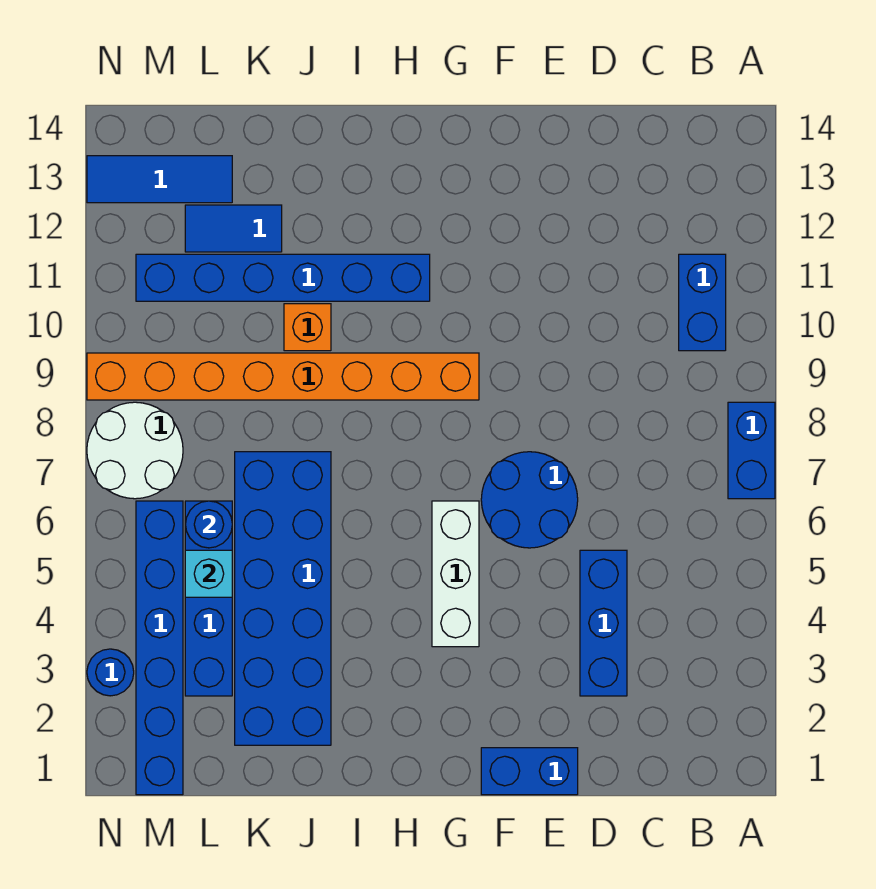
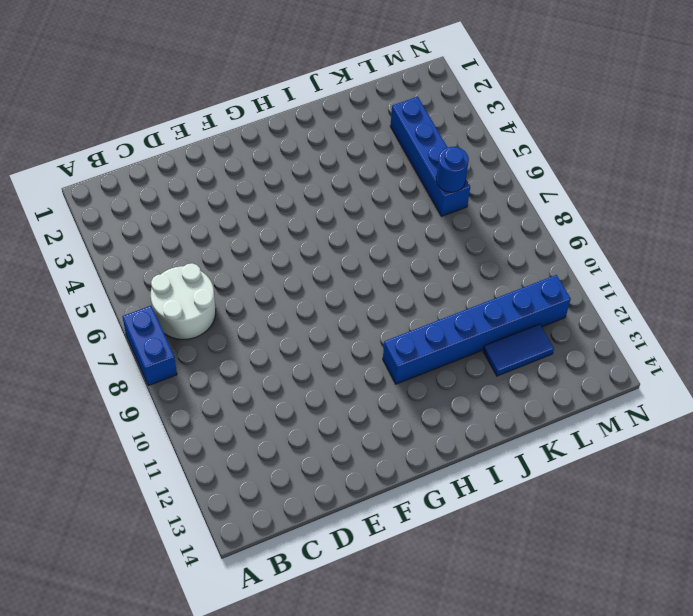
white round brick B6:C7 level 1 -> white round brick M7:N8 level 1
none -> blue brick B10:B11 level 1
none -> blue brick D3:D5 level 1
none -> blue brick E1:F1 level 1

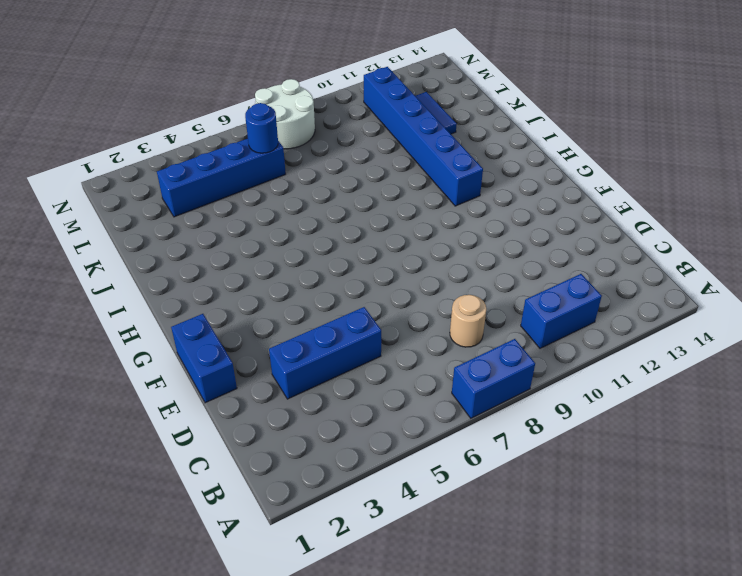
tan round brick C8 level 1 -> none
none -> blue round brick E6:F7 level 1
none -> white brick G4:G6 level 1
none -> orange brick G9:N9 level 1

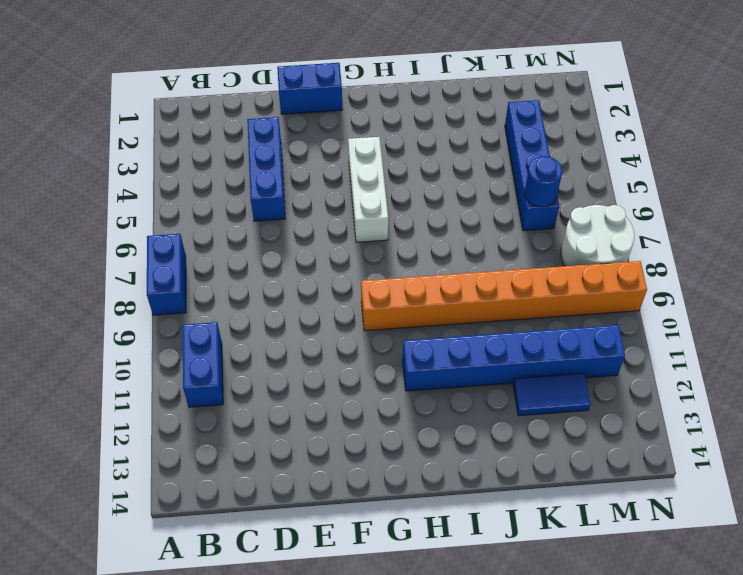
none -> blue round brick E6:F7 level 1
none -> blue brick J2:K7 level 1
none -> orange brick J10 level 1

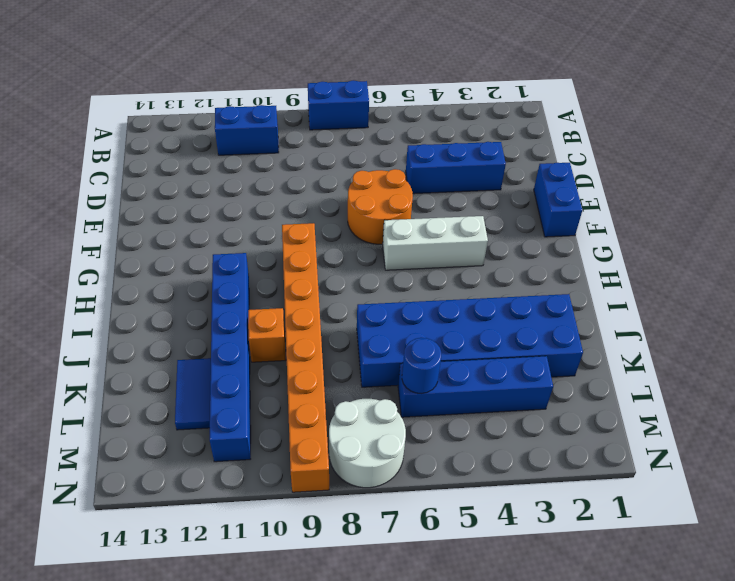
orange round brick E6:F7 level 1 -> blue round brick E6:F7 level 1
none -> blue tile L13:N13 level 1
none -> blue brick M1:M6 level 1
none -> blue round brick N3 level 1

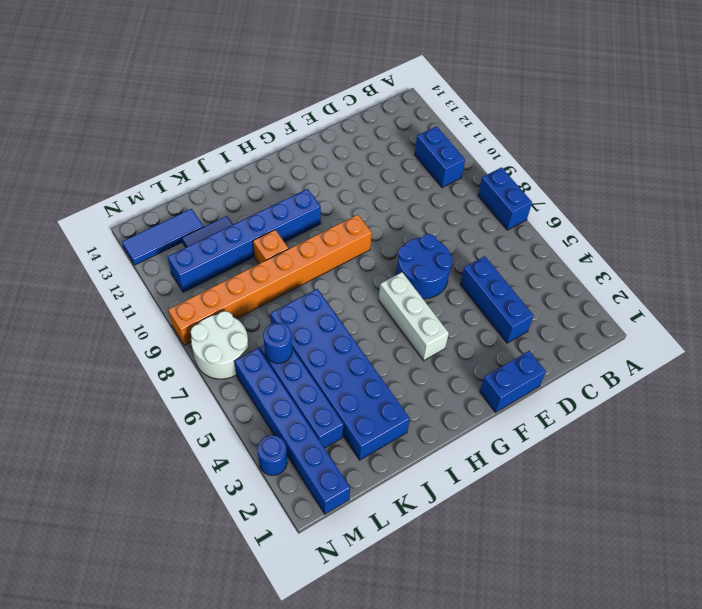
none -> cyan brick L5 level 2

